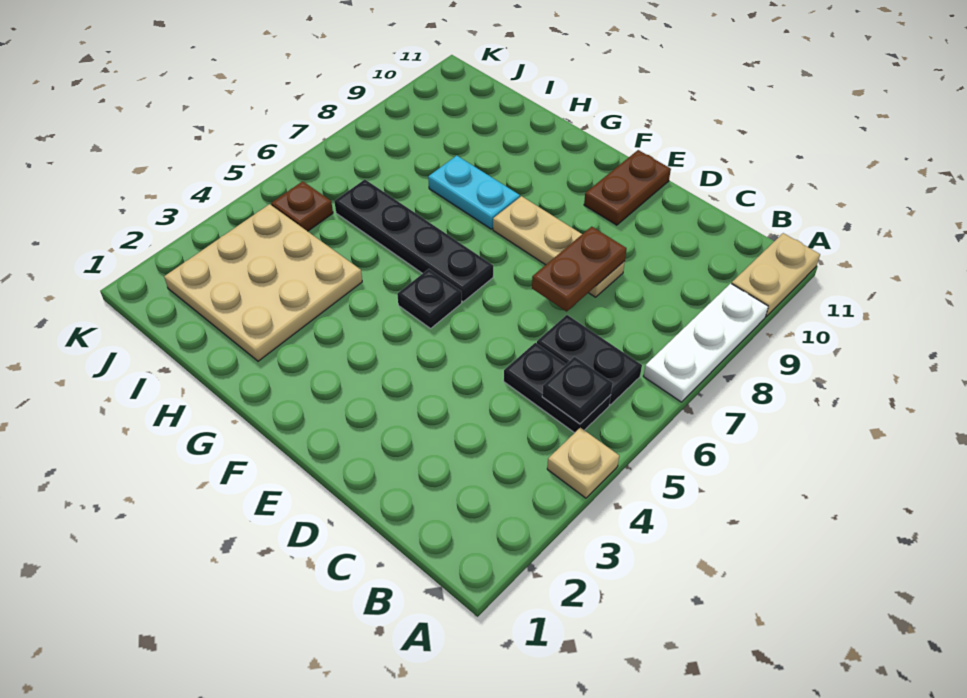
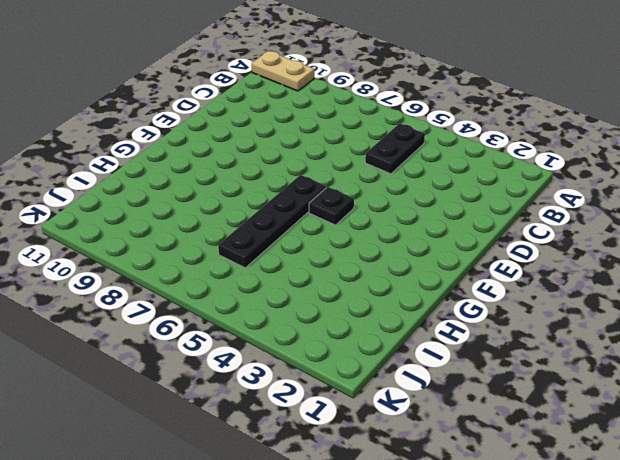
none -> tan plate A4 level 1
none -> white plate A7:A9 level 1
none -> black plate B6:C6 level 1

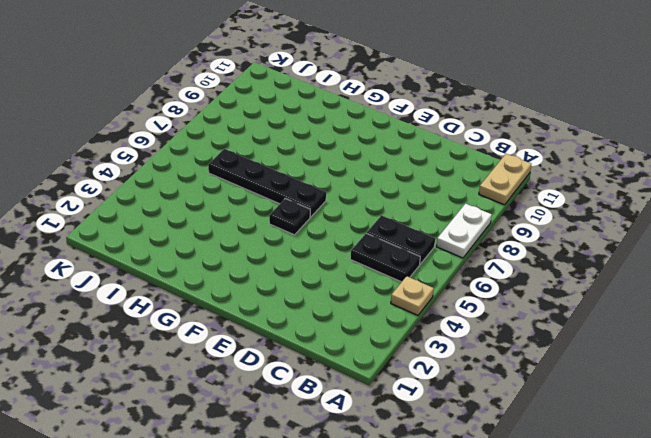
white plate A7:A8 level 1 -> white plate A7:A9 level 1
none -> tan plate D8:F8 level 1
none -> brown plate E10:E11 level 1
none -> cyan plate G8:H8 level 1

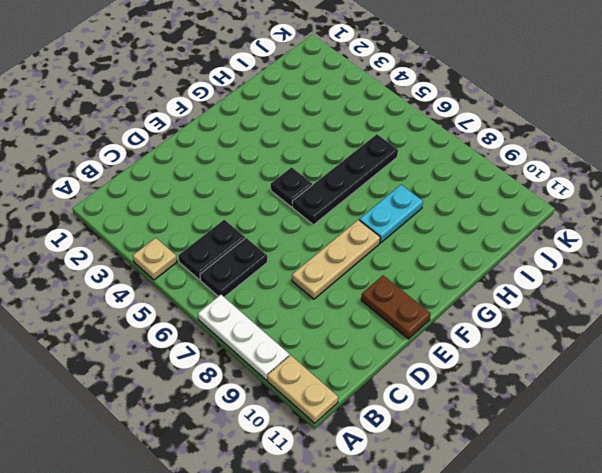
none -> tan plate H2:J4 level 1
none -> brown plate J5 level 1
none -> black plate B5 level 2

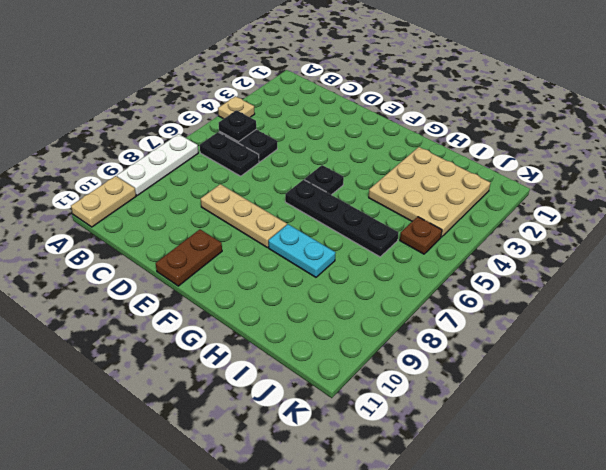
none -> brown plate D7:D8 level 2

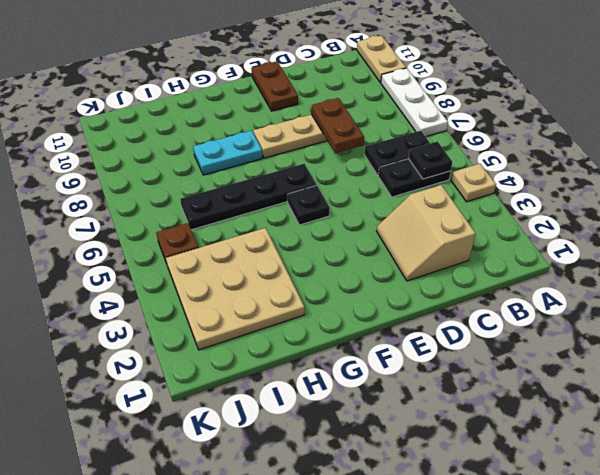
tan slope C2:D3 level 1 top C -> none

